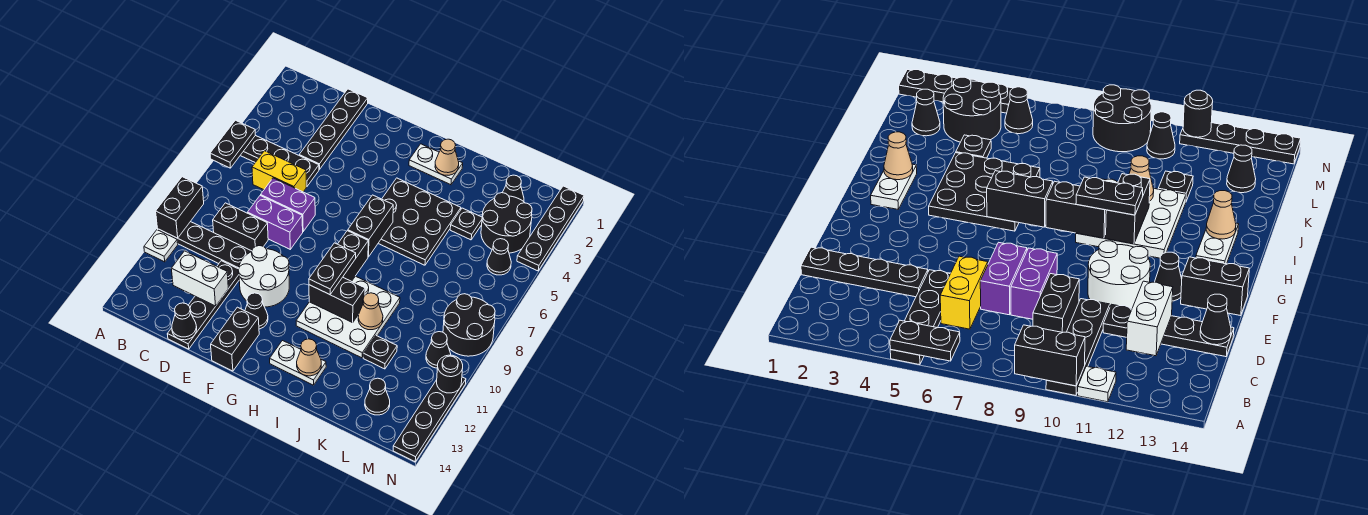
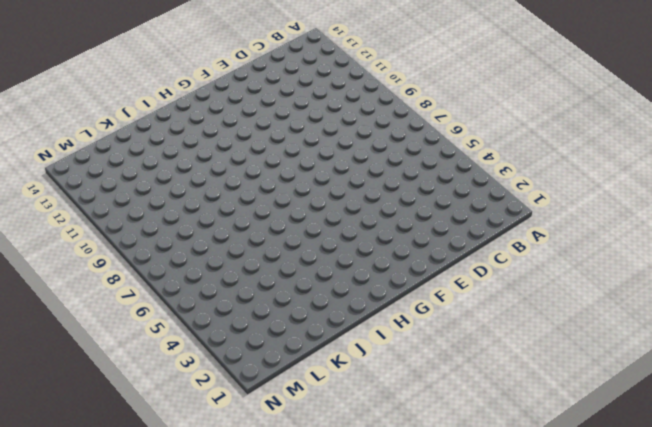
none -> black plate A5:D5 level 1
none -> black plate A10:D10 level 1
none -> white plate A11 level 1
none -> yellow brick C6:D6 level 1

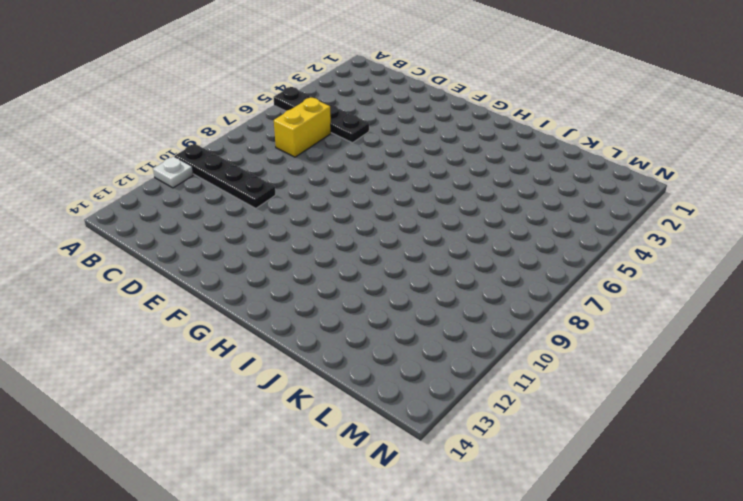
yellow brick C6:C7 level 1 -> yellow brick C6:D6 level 1
none -> black brick C9:D9 level 1
none -> black plate D1:D4 level 1
none -> purple brick D7:E7 level 1
none -> purple brick D8:E8 level 1

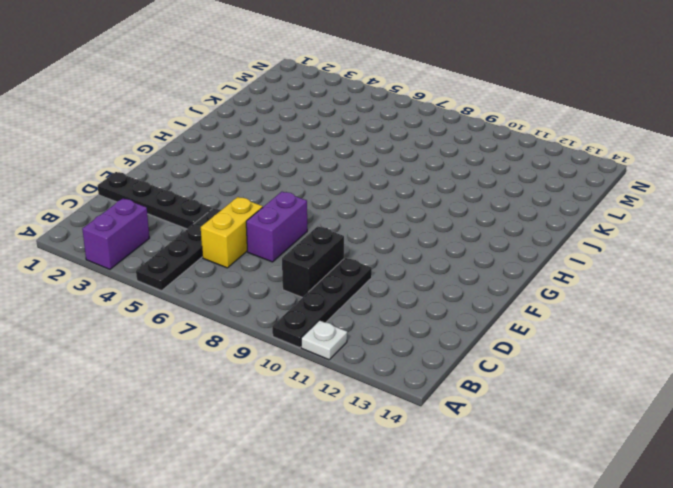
purple brick A3:B3 level 1 -> purple brick D8:E8 level 1
none -> black plate D11:D14 level 1
none -> white round brick E10:F11 level 1
none -> black cone F12 level 1
none -> black brick F13:F14 level 1

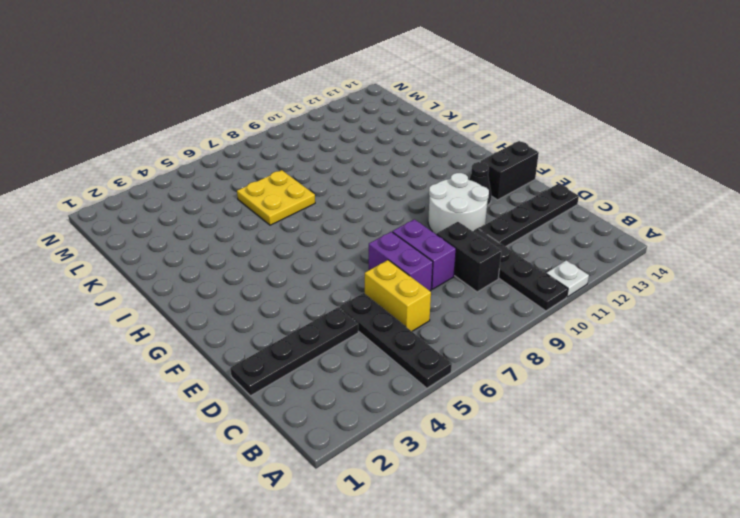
yellow plate J6:K7 level 1 -> black plate H4:J6 level 1
none -> white plate H2:I2 level 1
none -> white plate H9:J11 level 1
none -> white plate H13:I13 level 1
none -> black plate K4 level 1

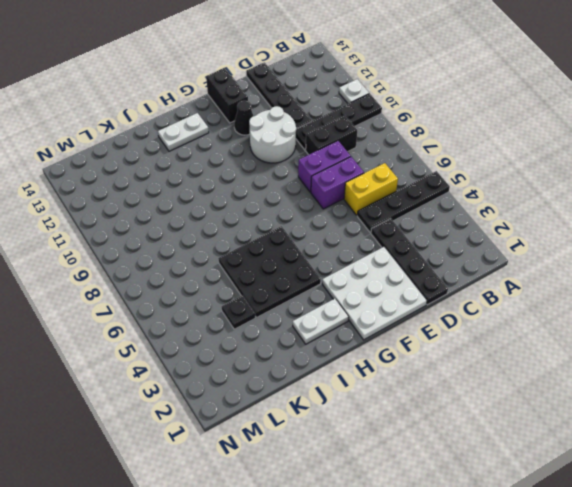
white plate E1:G3 level 1 -> white plate H9:J11 level 1
none -> black plate K11 level 1
none -> black cone L2 level 1
none -> black round brick L3:M4 level 1
none -> black cone L13 level 1

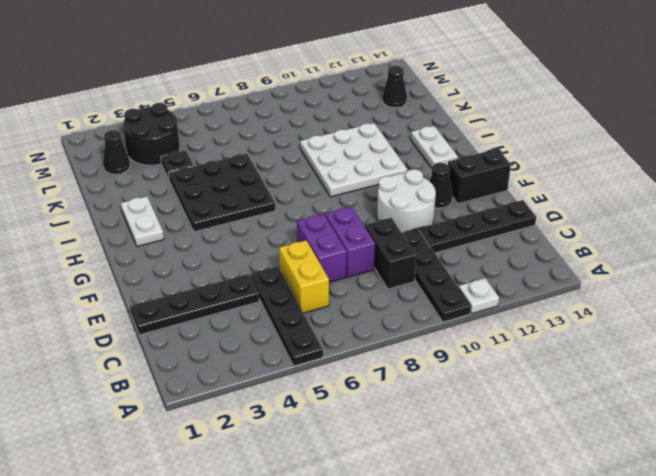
none -> black plate K11 level 1
none -> black cone M5 level 1
none -> black round brick M8:N9 level 1
none -> black cone M10 level 1

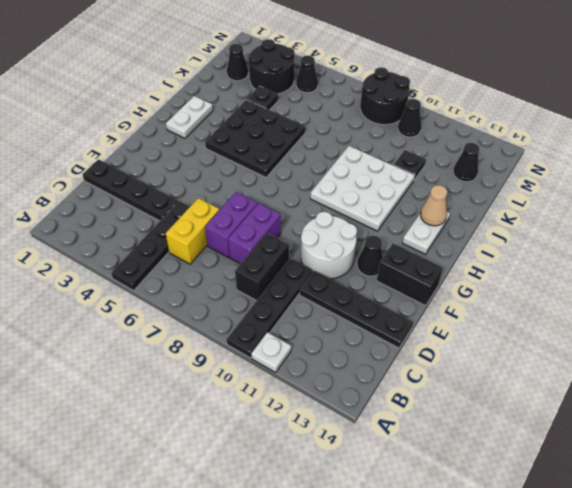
none -> black plate N1:N4 level 1
none -> black plate N11:N14 level 1
none -> black plate A5:A6 level 2
none -> black brick A9:A10 level 2

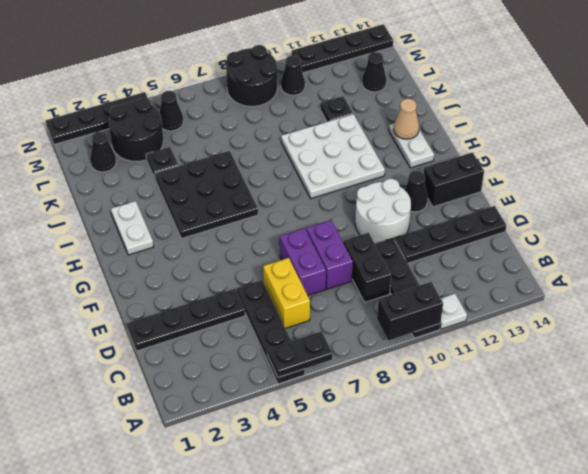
none -> white brick C12:D12 level 2
none -> black cone D14 level 2
none -> black brick H6:H7 level 2
none -> black brick H8:H9 level 2

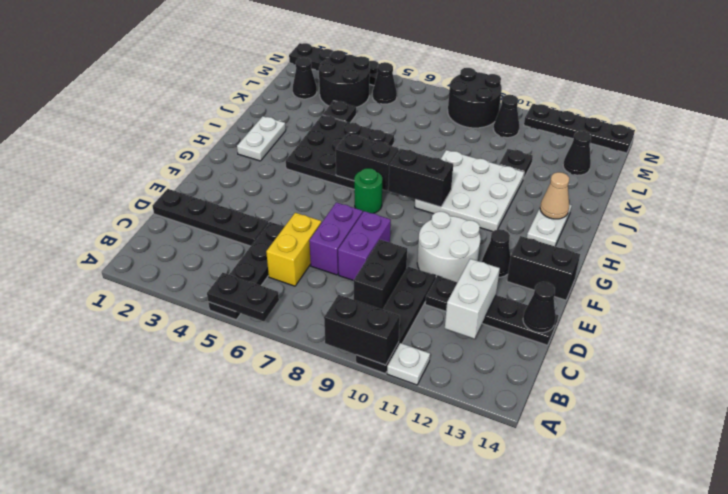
green round brick G7 level 1 -> none
none -> black brick H10:I10 level 2
none -> tan cone I2 level 2
none -> tan cone J10 level 2
none -> black round brick N11 level 2

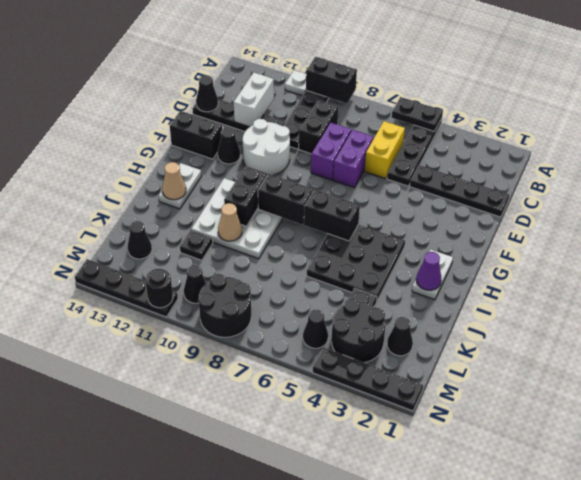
purple cone I2 level 2 -> tan cone I2 level 2
none -> black plate H9:H10 level 3

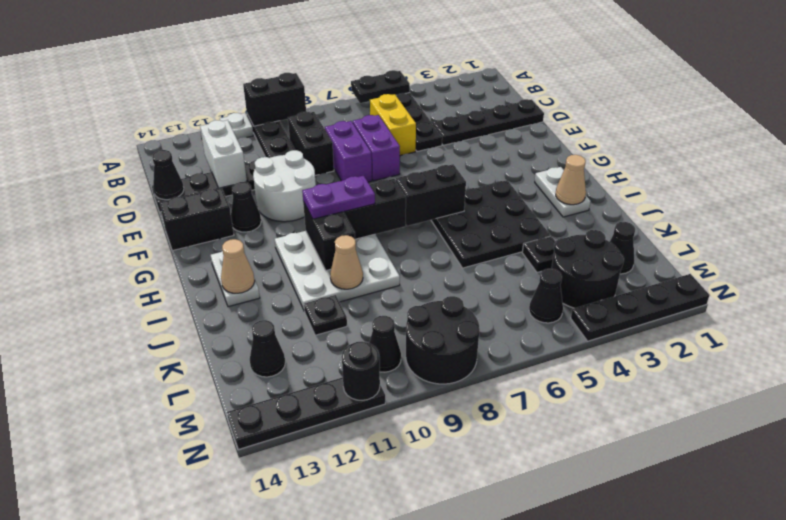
purple plate H9:H10 level 3 -> black plate H9:H10 level 3

